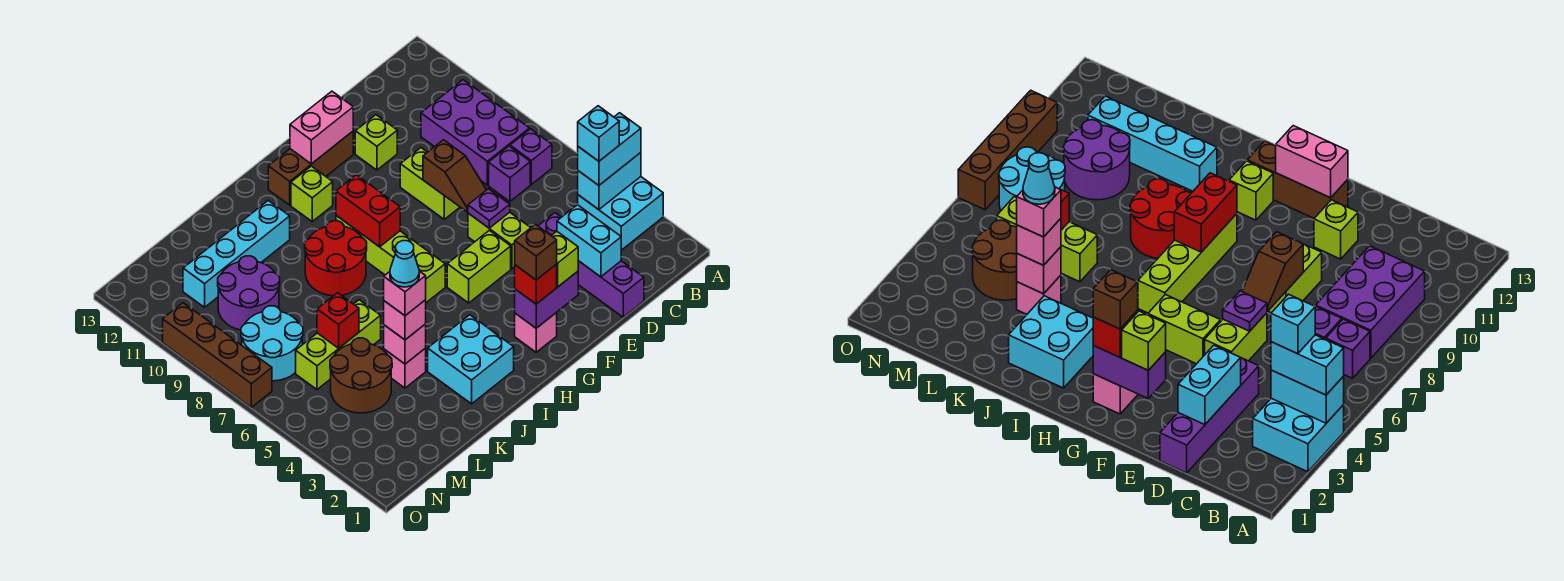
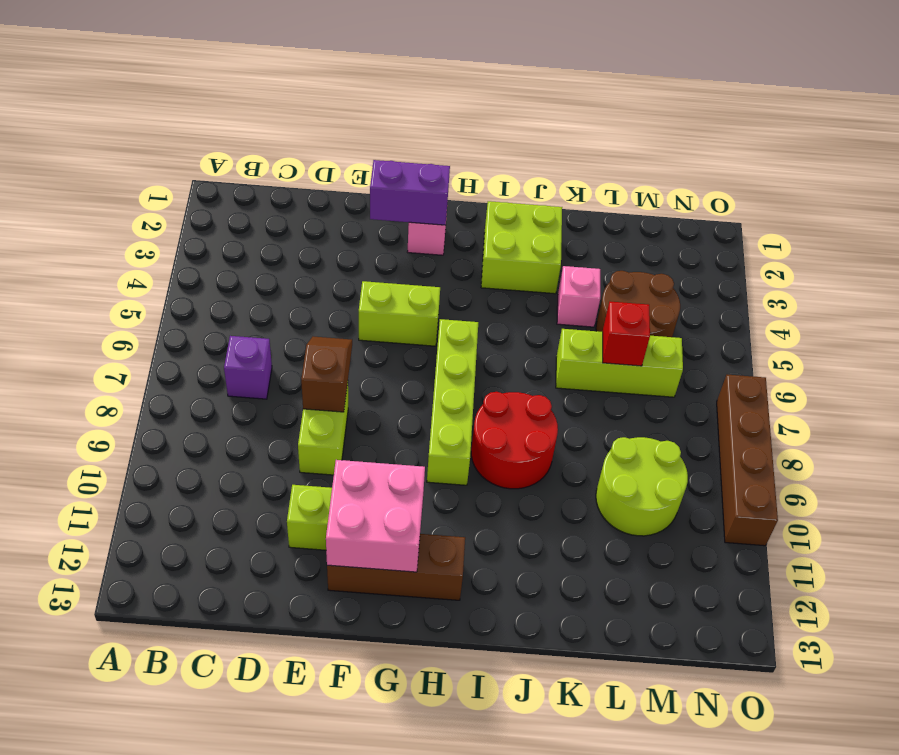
pink brick F11:G12 level 2 -> pink brick F12:G12 level 2
lime brick I2:J3 level 1 -> cyan brick I2:J3 level 1
lime round brick L9:M10 level 1 -> purple round brick L9:M10 level 1
none -> cyan brick A3:B4 level 1
none -> purple brick B7 level 1
none -> purple brick B8:C10 level 1
none -> purple brick D1:D4 level 1

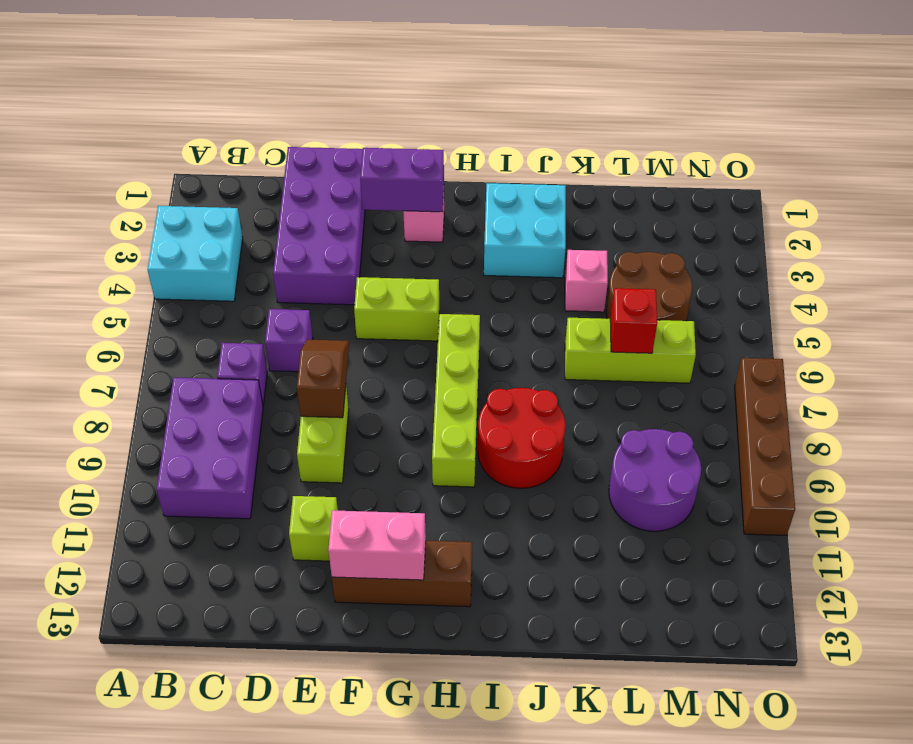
purple brick D1:E4 level 1 -> purple brick D1:D4 level 1
purple brick D6 level 1 -> purple brick B7 level 1
none -> lime brick E5:E6 level 1
none -> lime brick H11 level 1
none -> cyan brick J11:M11 level 1
none -> cyan round brick M7:N8 level 1

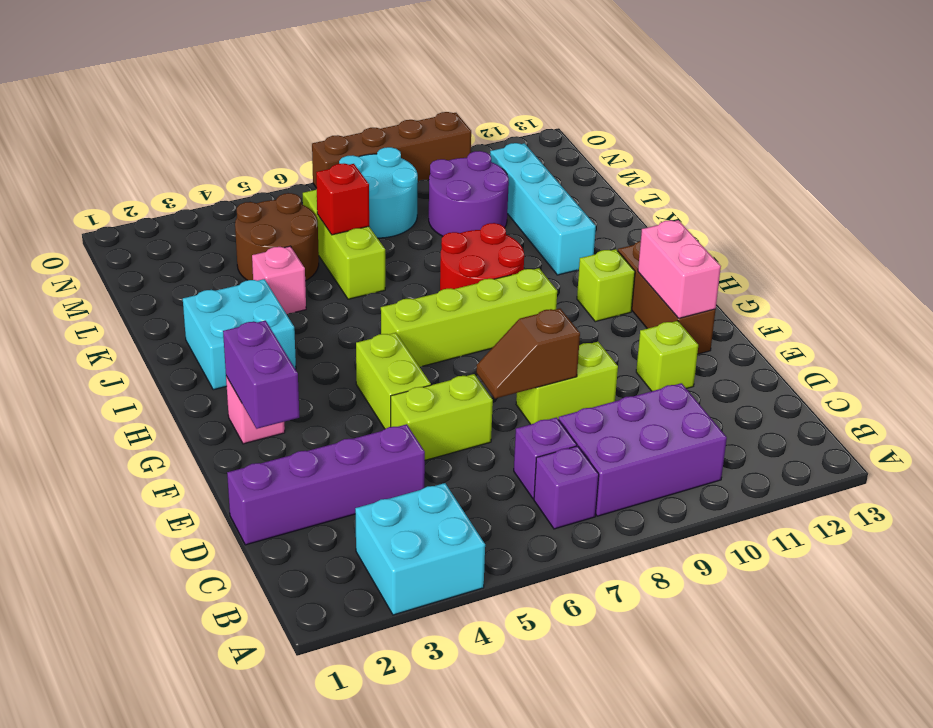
none -> cyan brick A4:B4 level 2
none -> cyan brick D2:D3 level 2
none -> purple plate E6 level 2
none -> red brick H8:H9 level 2

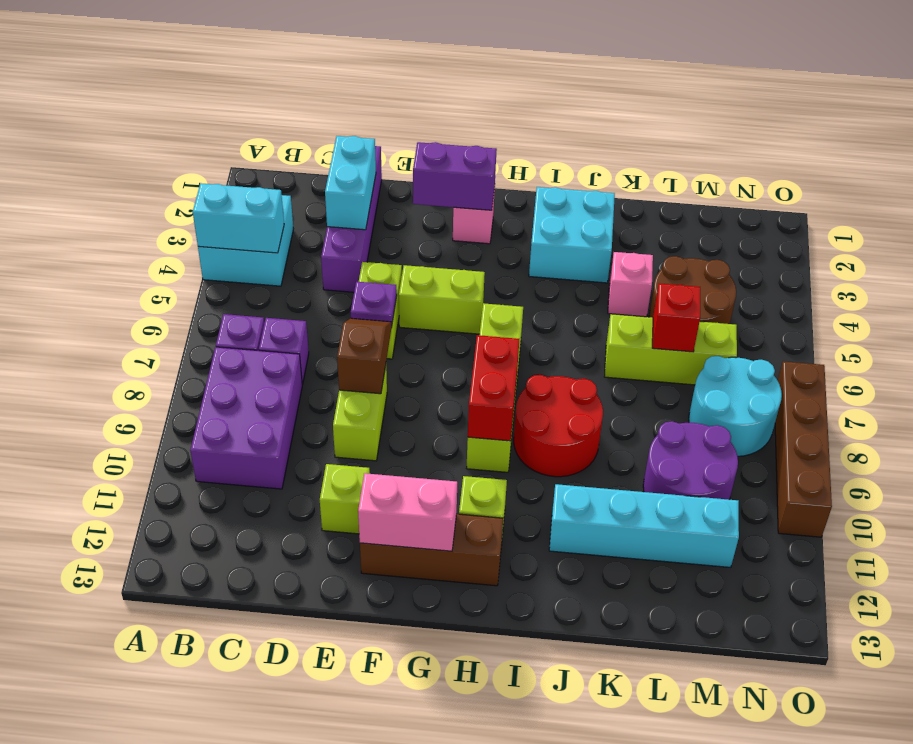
none -> pink brick K4 level 2
none -> cyan brick A4:B4 level 3
none -> lime brick F2 level 3
none -> red brick G2 level 3

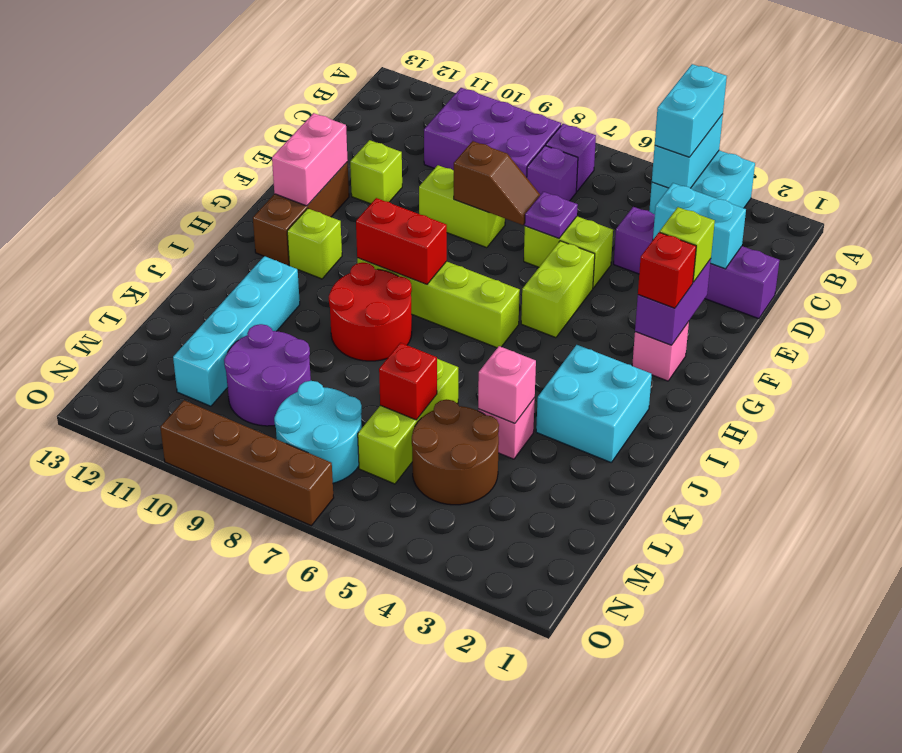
none -> pink brick K4 level 3
none -> cyan brick B4 level 4
none -> brown brick G2 level 4
none -> pink brick K4 level 4

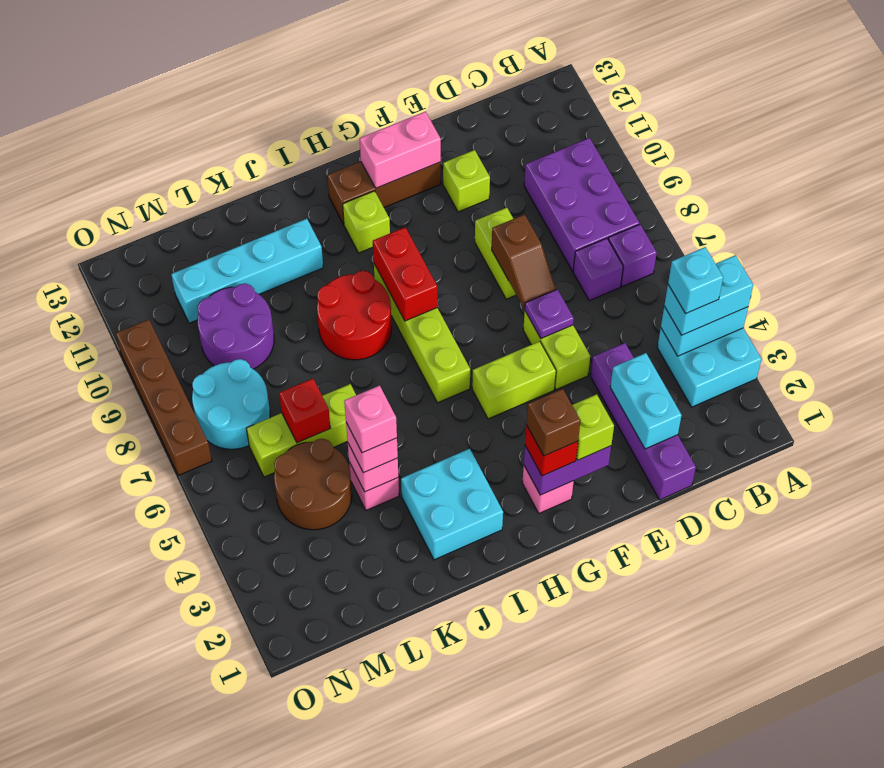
none -> cyan cone K4 level 5

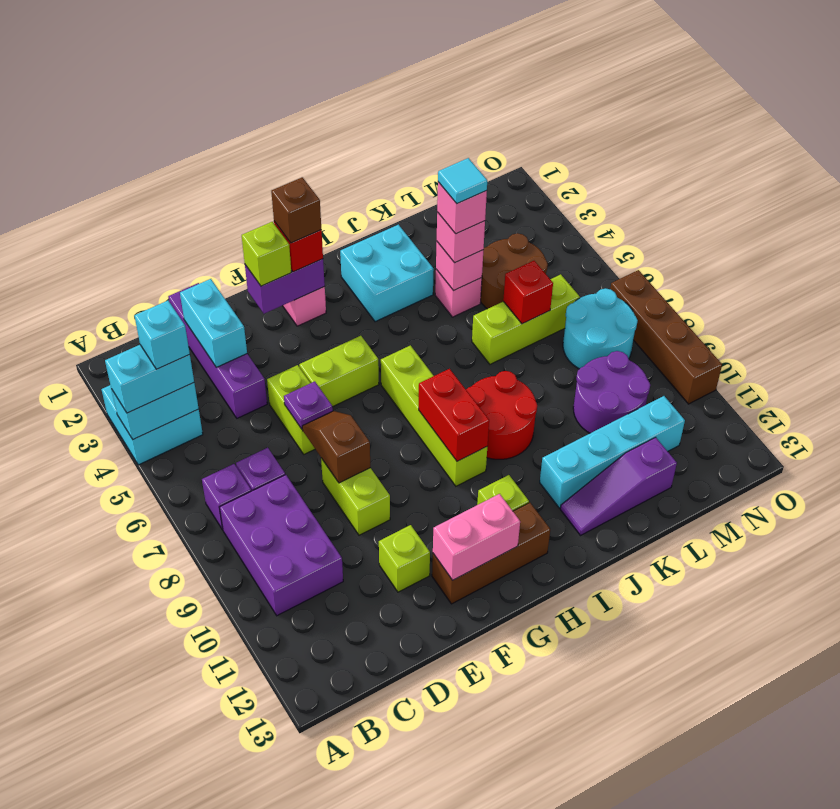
purple slope J12:L12 level 1 top L -> none
cyan tile K4 level 5 -> cyan cone K4 level 5

